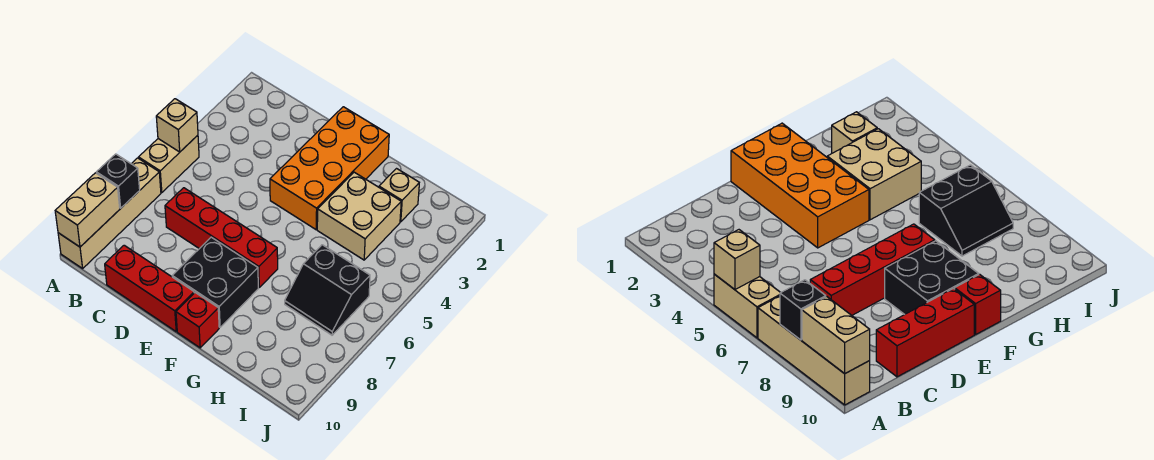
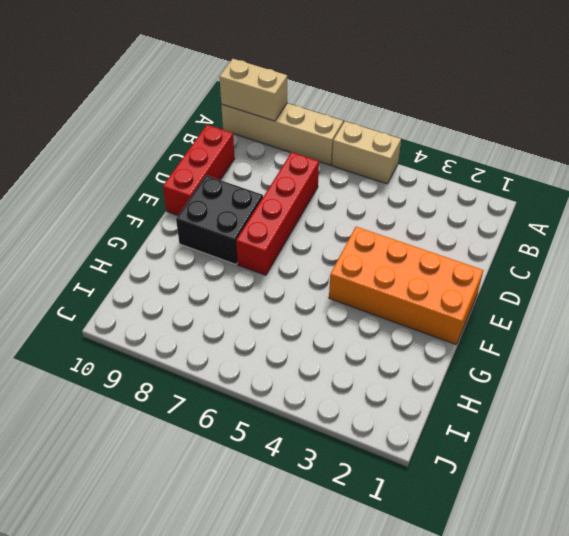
none -> red brick F10 level 1
none -> tan brick G3:H4 level 1
none -> tan brick H2 level 1

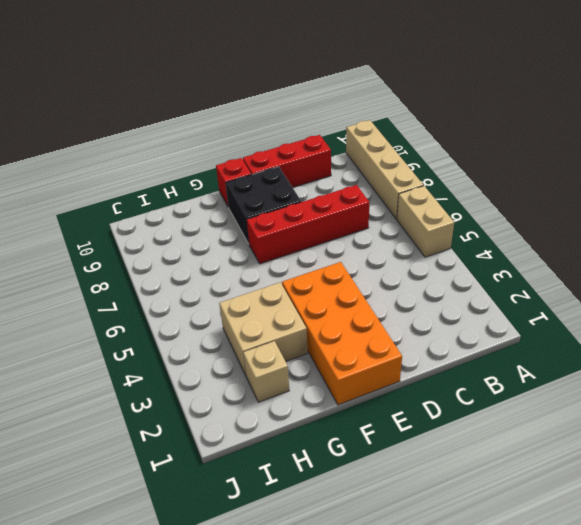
none -> black slope H6:I7 level 1 top 6
none -> tan brick A5 level 2
none -> black brick A8 level 2

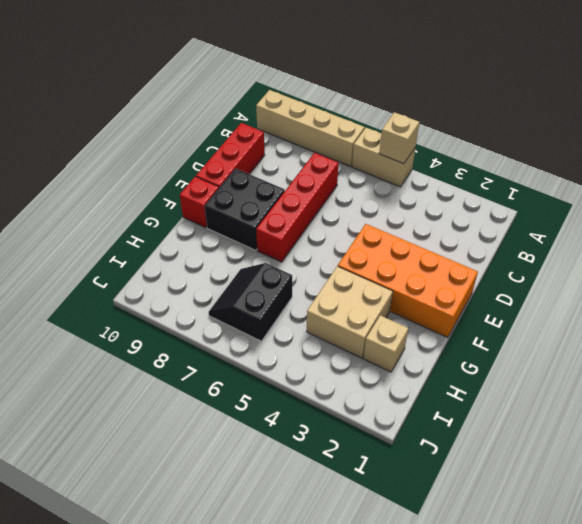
none -> black brick A8 level 2
none -> tan brick A9:A10 level 2

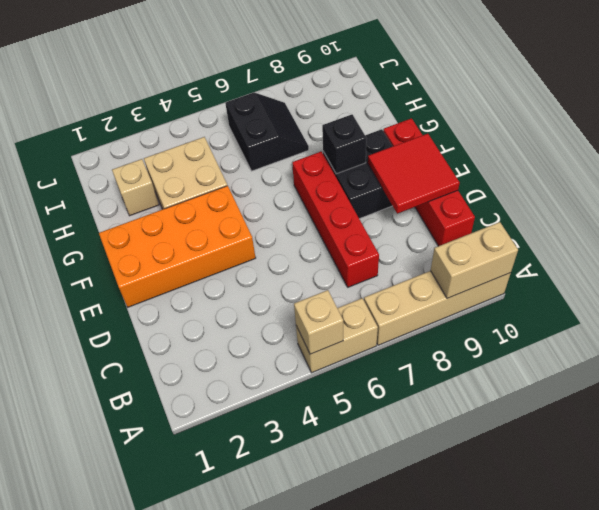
red tile D9:E10 level 2 -> none
black brick F8 level 2 -> black brick A8 level 2

